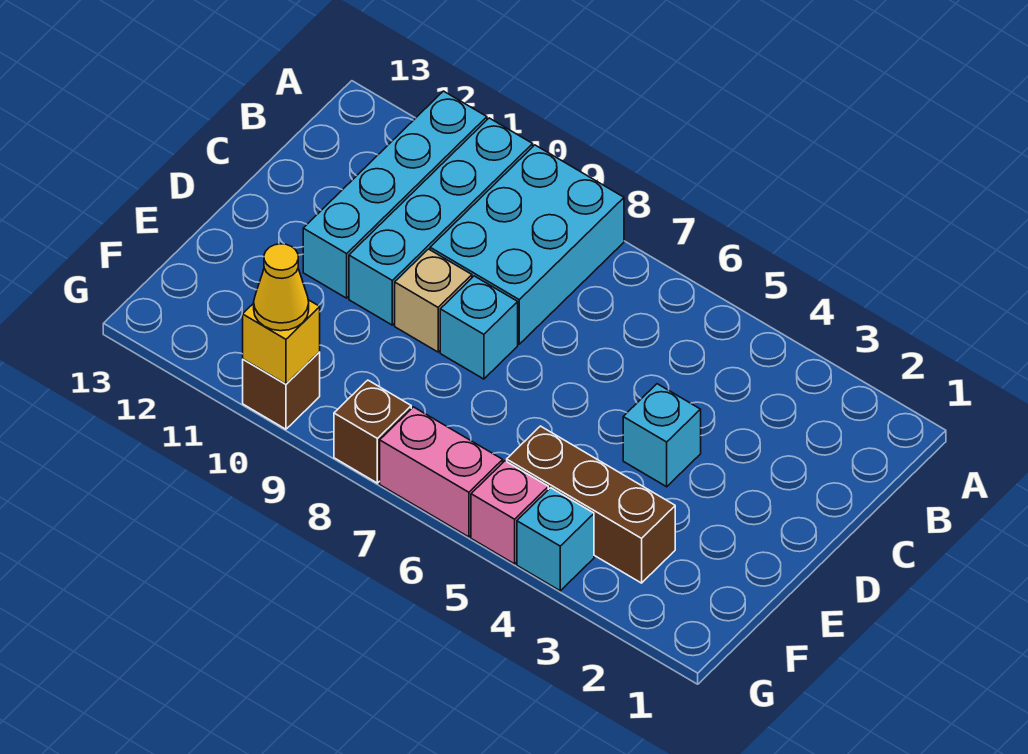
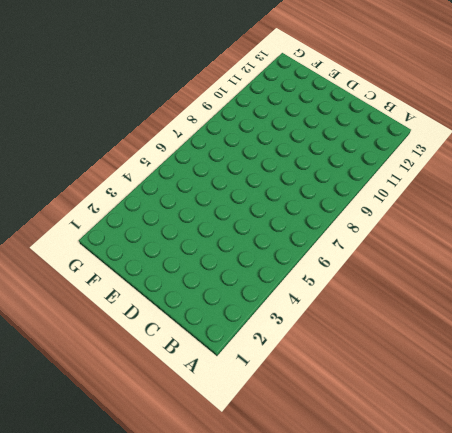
none -> cyan brick A8:C9 level 1
none -> cyan brick A10:D10 level 1
none -> cyan brick A11:D11 level 1

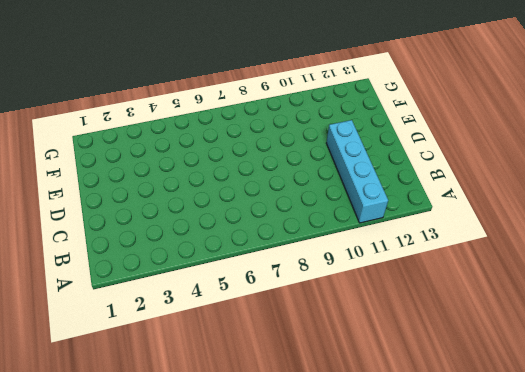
none -> cyan brick A8:C9 level 1
none -> cyan brick A10:D10 level 1
none -> cyan brick D4 level 1

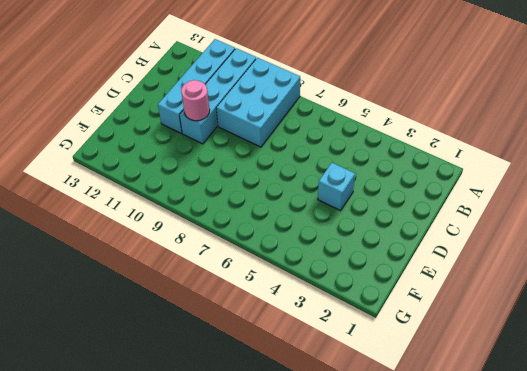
pink round brick D10 level 2 -> none
none -> cyan brick D8 level 1
none -> tan brick D9 level 1
none -> brown brick F3:F5 level 1

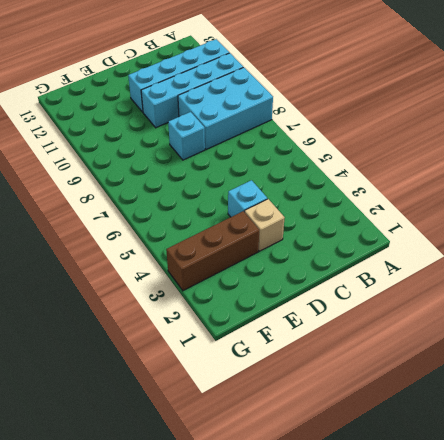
tan brick D3 level 1 -> tan brick D9 level 1
brown brick E3:G3 level 1 -> brown brick F3:F5 level 1
none -> cyan brick G4 level 1
none -> pink brick G5 level 1
none -> pink brick G6:G7 level 1

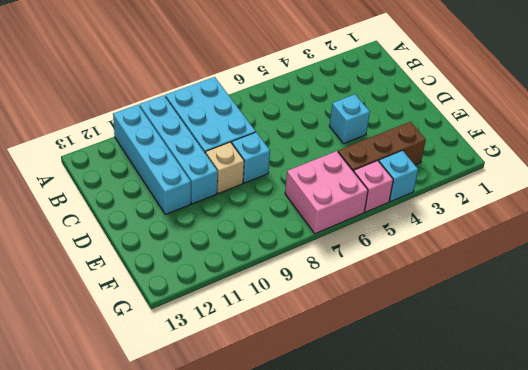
pink brick F6:G7 level 1 -> pink brick G6:G7 level 1
none -> brown brick G8 level 1
none -> brown brick G10 level 1
none -> yellow brick G10 level 2

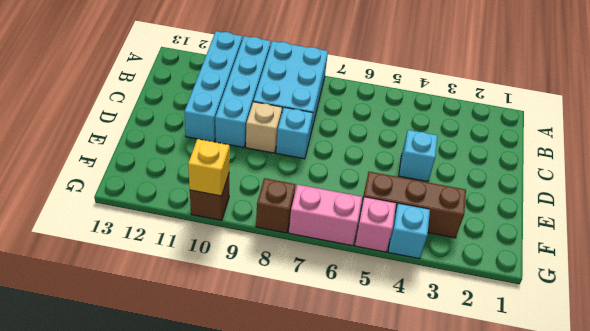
none -> yellow cone G10 level 3

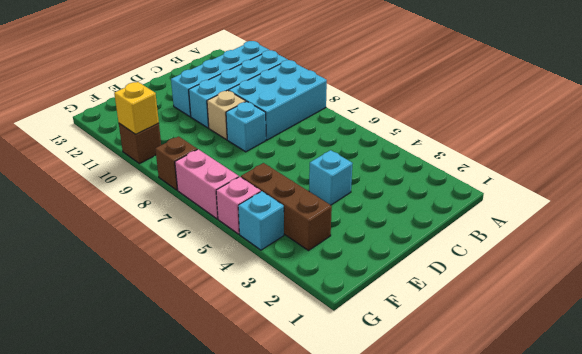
none -> yellow cone G10 level 3

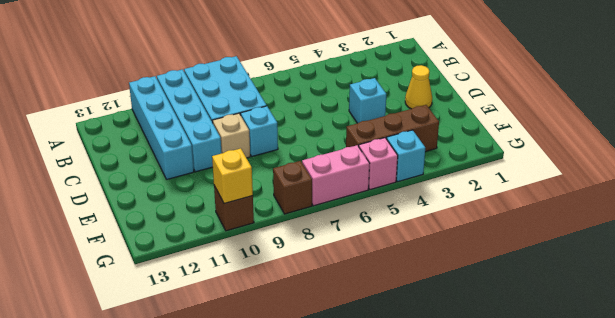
yellow cone D2 level 1 -> yellow cone G10 level 3

